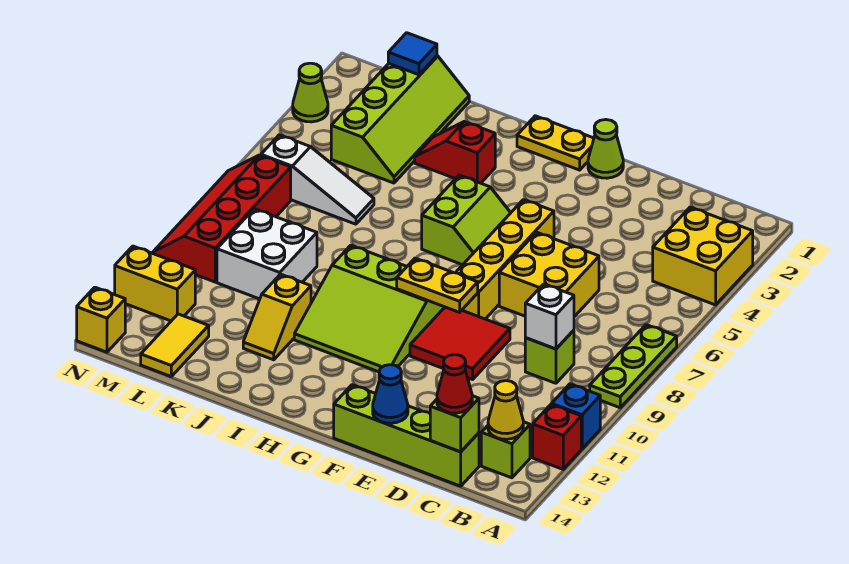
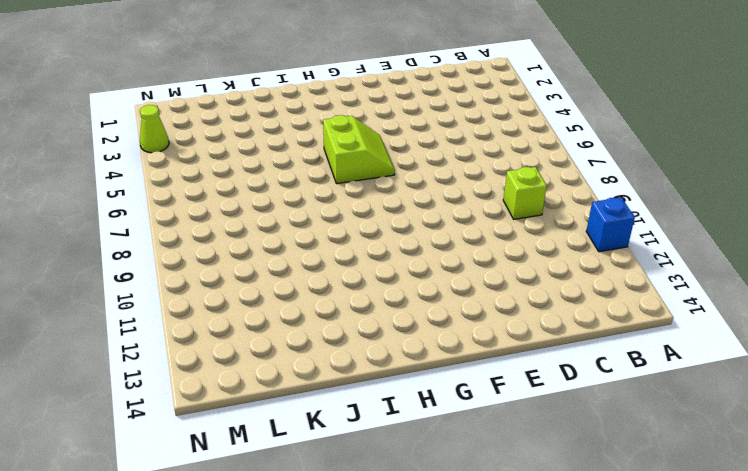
none -> yellow brick A3:B4 level 1
none -> lime plate A7:A9 level 1
none -> red brick A12 level 1
none -> lime brick B13 level 1

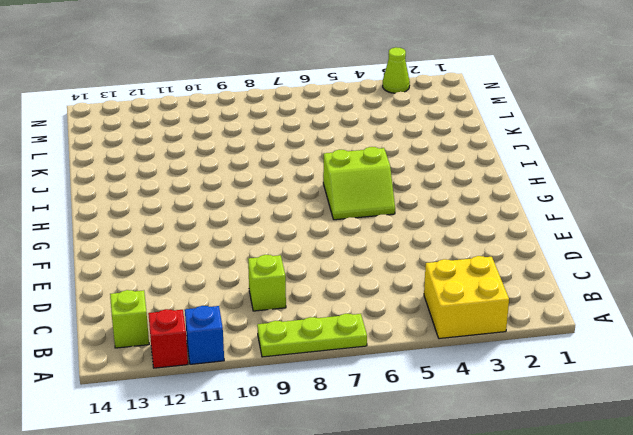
none -> lime brick C14:F14 level 1
none -> yellow brick D6:E7 level 1
none -> red tile E9:F10 level 1
none -> lime cone F1 level 1

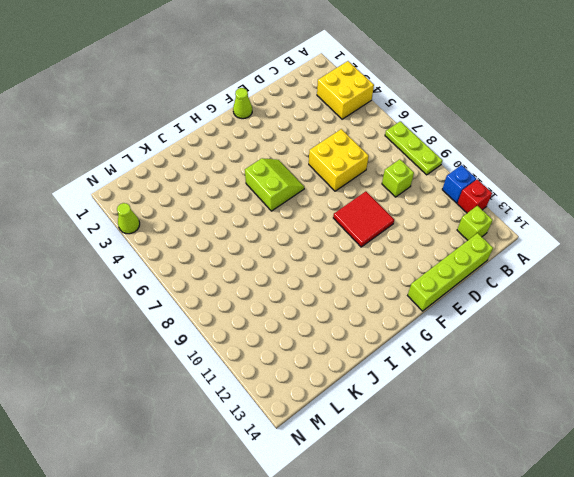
none -> yellow brick F5:F8 level 1
none -> yellow plate G1:H1 level 1
none -> lime slope G9:I11 level 1 top 9
none -> red slope I3:J3 level 1 top I

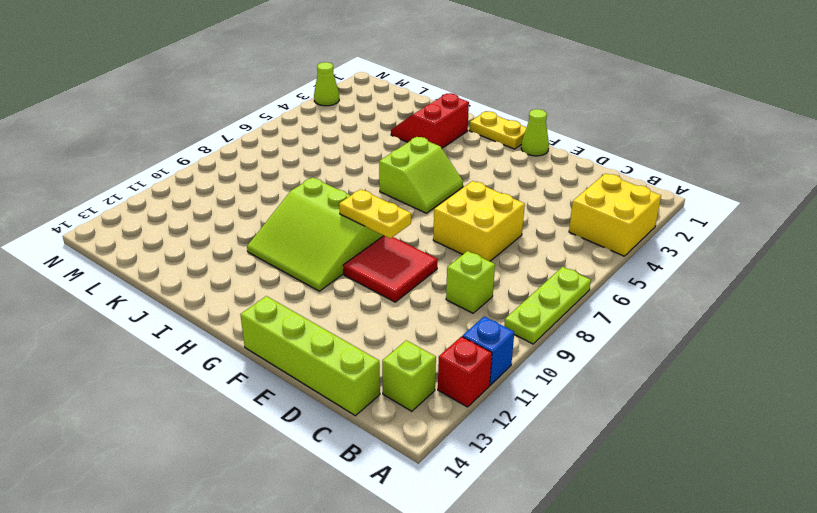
red slope I2:J3 level 1 top I -> red slope I3:J3 level 1 top I
none -> yellow brick F5:F8 level 1
none -> yellow slope J11:J12 level 1 top 11
none -> lime slope K1:L4 level 1 top L
none -> white slope K6:M6 level 1 top M

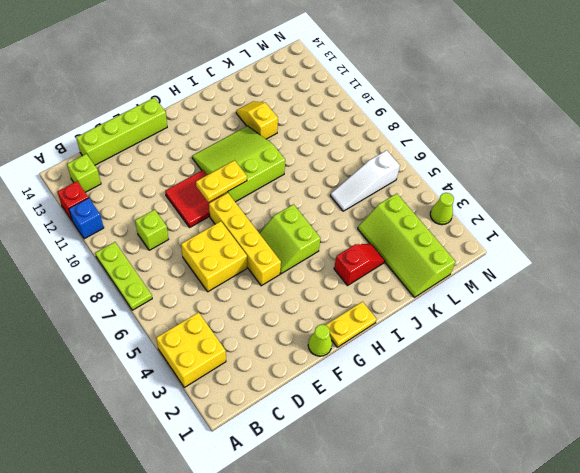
none -> white brick K9:L10 level 1
none -> yellow tile L13:L14 level 1
none -> red slope M7:N10 level 1 top M
none -> yellow brick M12:N12 level 1

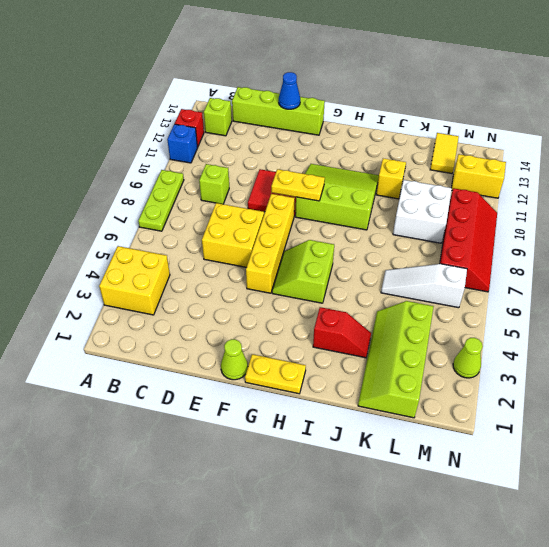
none -> yellow brick N14 level 1
none -> yellow cone B13 level 2
none -> white brick C9 level 2
none -> lime brick C14 level 2

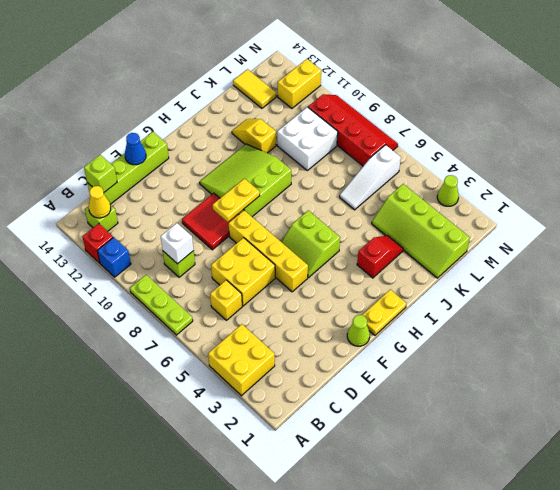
yellow brick C6 level 1 -> yellow brick N14 level 1
none -> blue tile L1 level 2
none -> red cone C14 level 3

